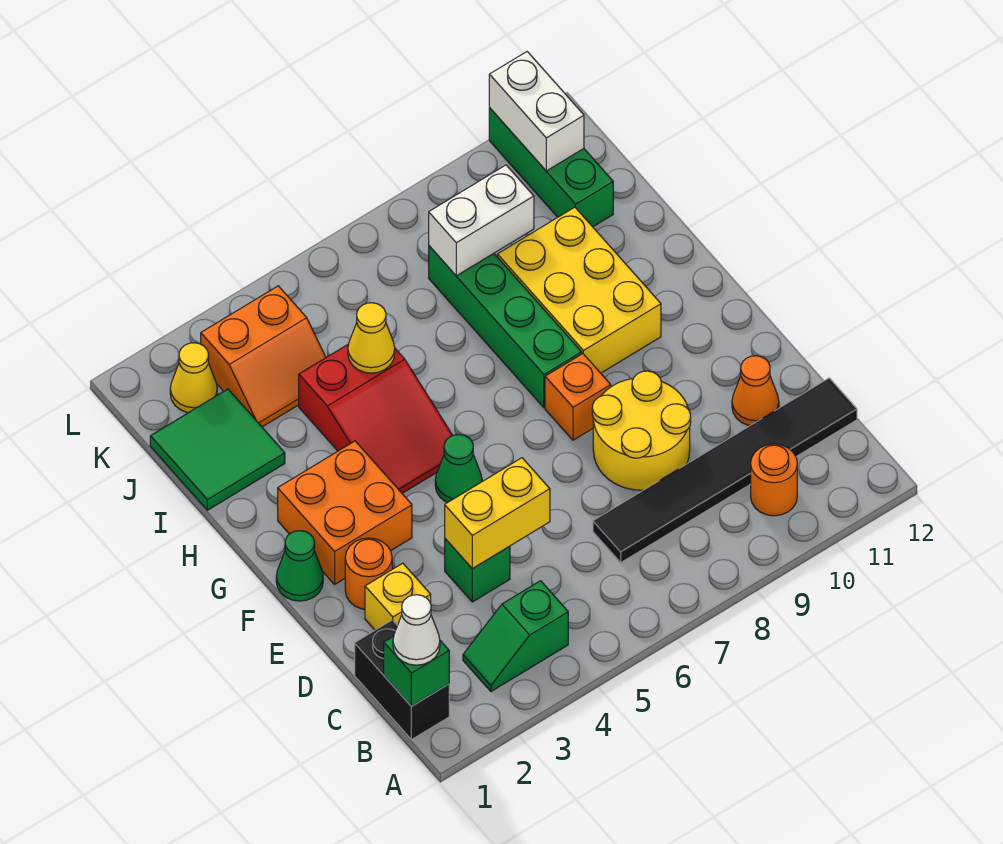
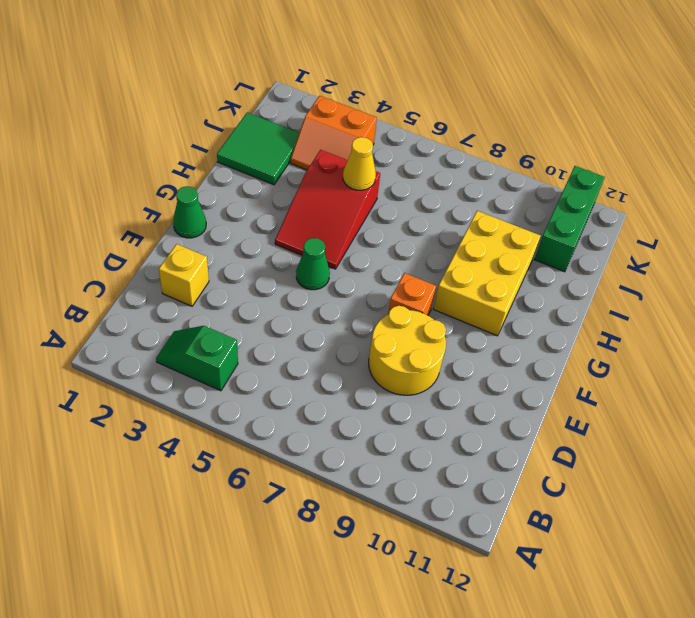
none -> black brick B1:C1 level 1
none -> orange round brick B10 level 1
none -> black tile C7:C12 level 1

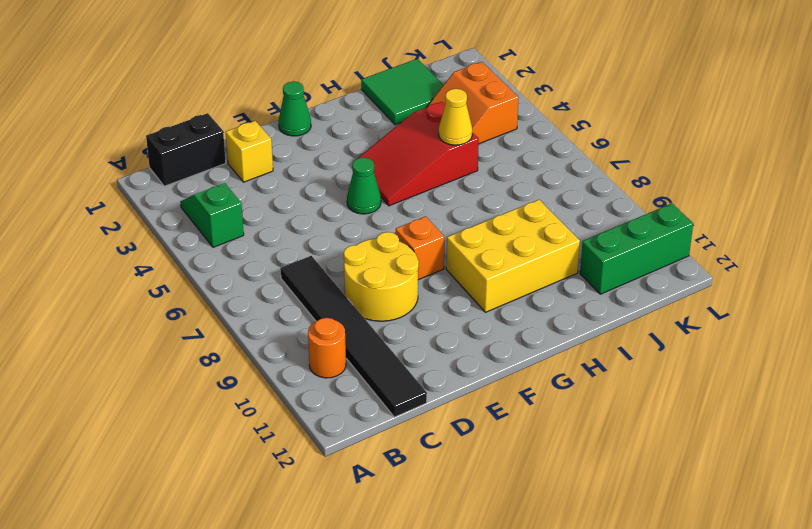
none -> green brick D4 level 1
none -> orange cone D11 level 1
none -> orange round brick E2 level 1

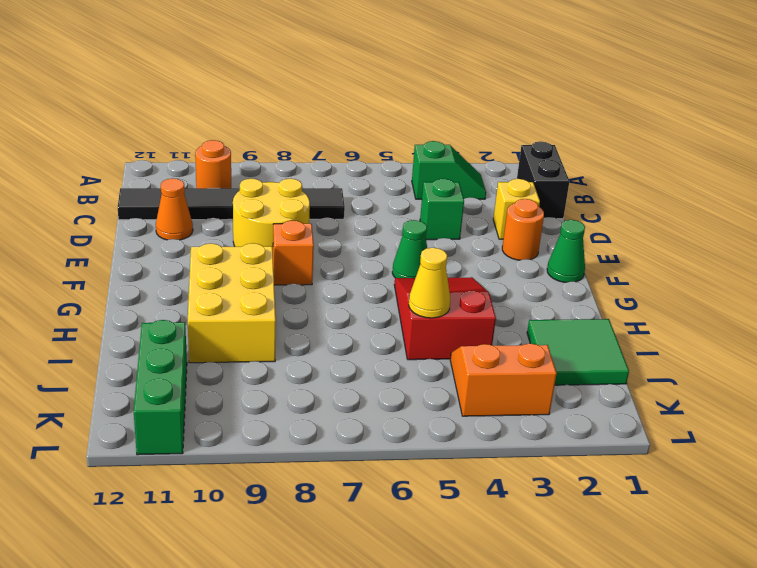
none -> orange brick F2:G3 level 1
none -> green brick G8:J8 level 1
none -> yellow cone K2 level 1

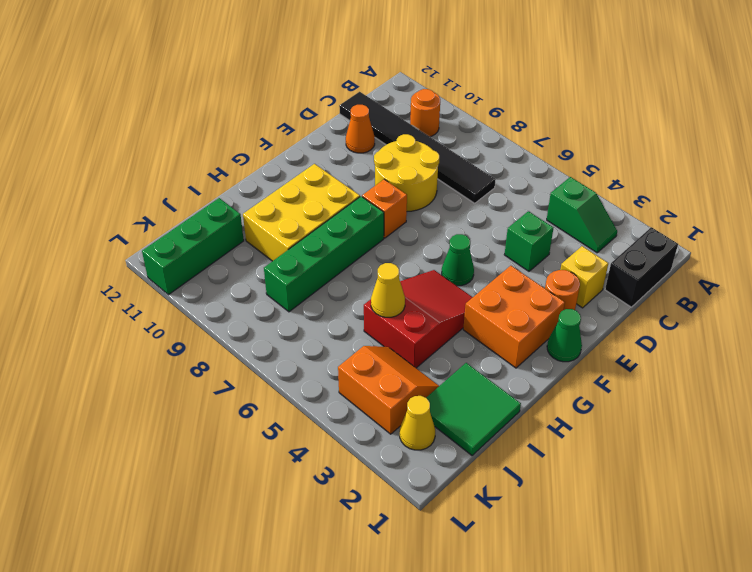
none -> green brick B1 level 2
none -> yellow brick D4:D5 level 2
none -> white brick J8:J9 level 2

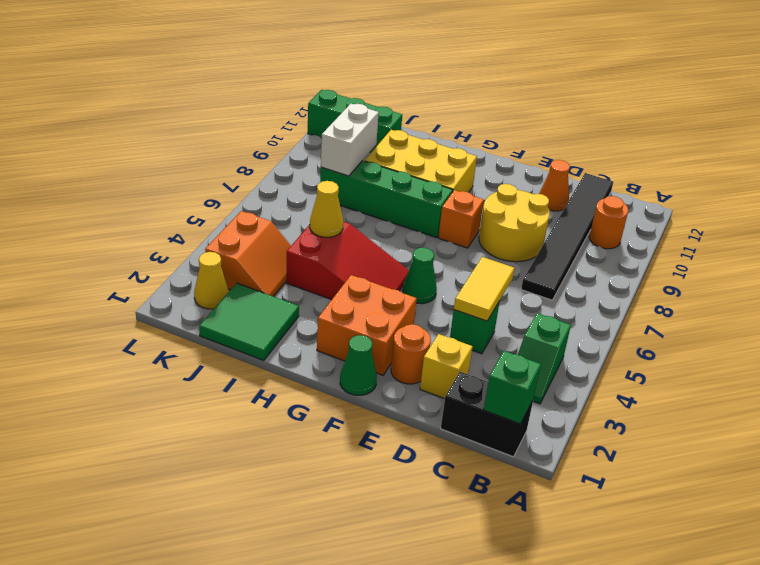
yellow tile D4:D5 level 2 -> yellow brick D4:D5 level 2
none -> white brick K11:L11 level 2
none -> white cone B1 level 3

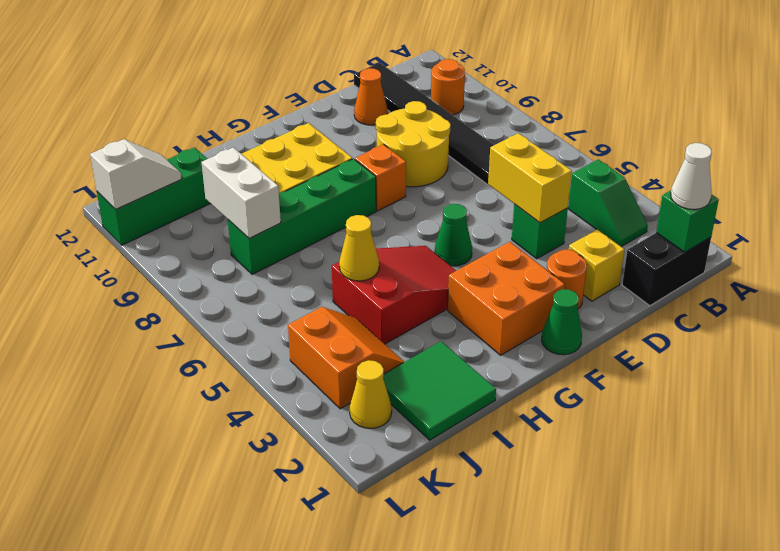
white slope K11:L11 level 2 top L -> white brick K11:L11 level 2

